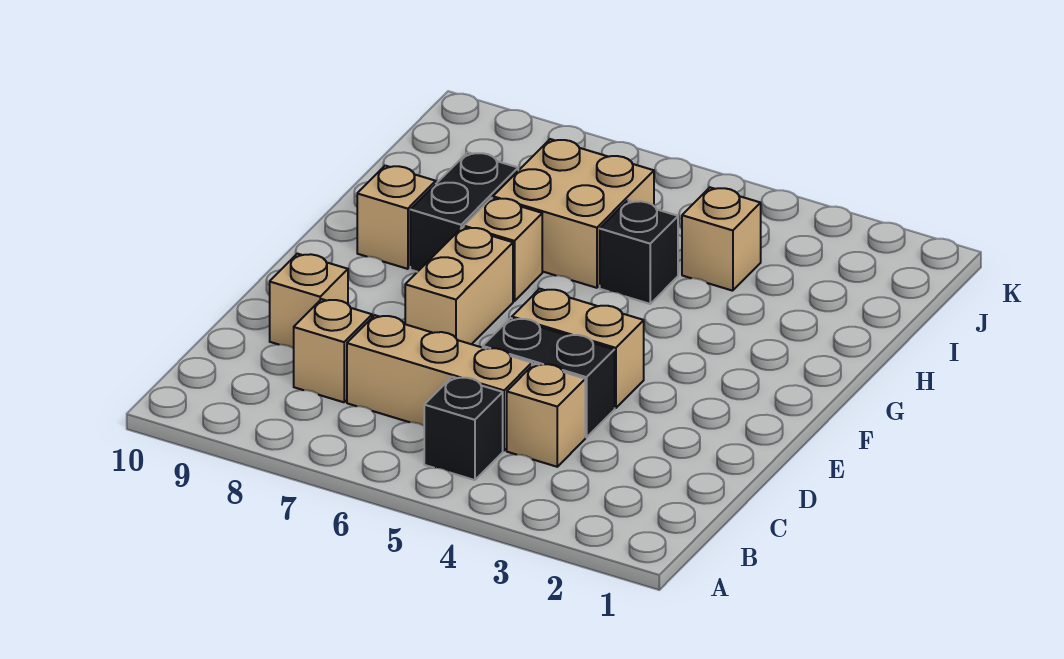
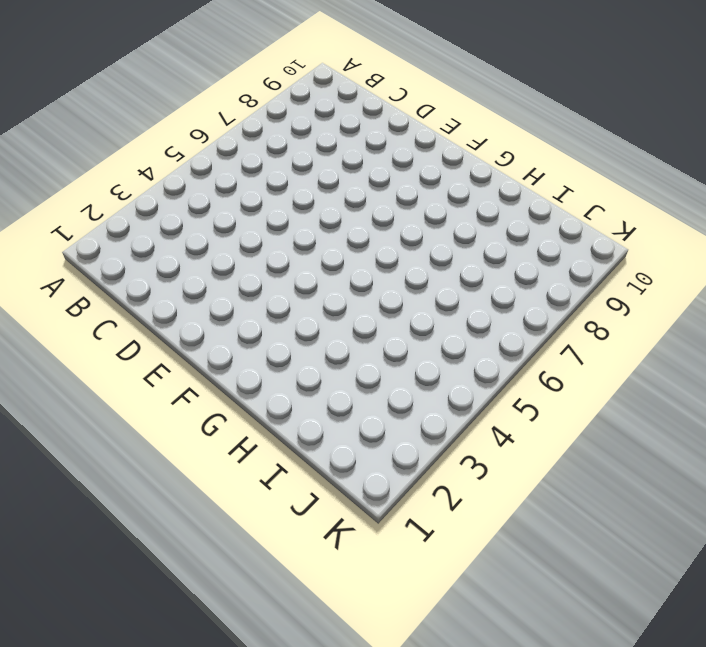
none -> black brick B5 level 1
none -> tan brick C4 level 1
none -> tan brick C5:C7 level 1

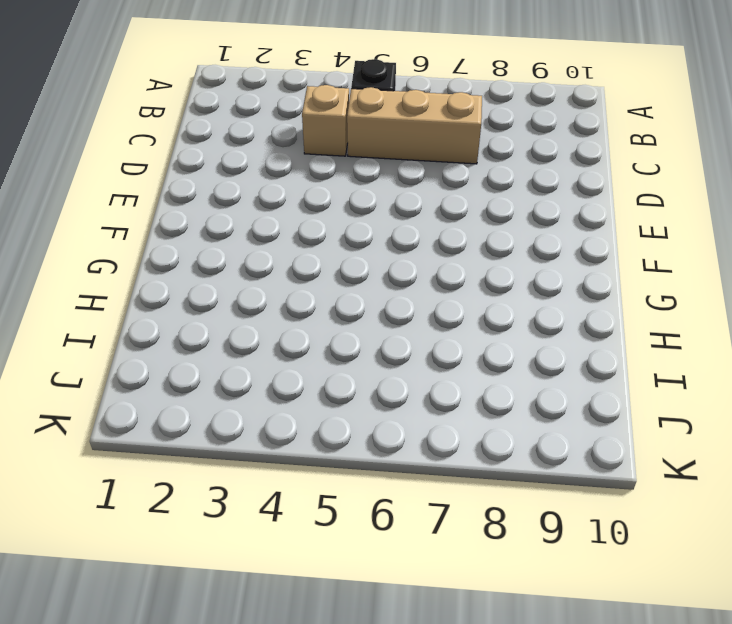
none -> tan brick C8 level 1
none -> black brick D4:D5 level 1
none -> tan brick D9 level 1

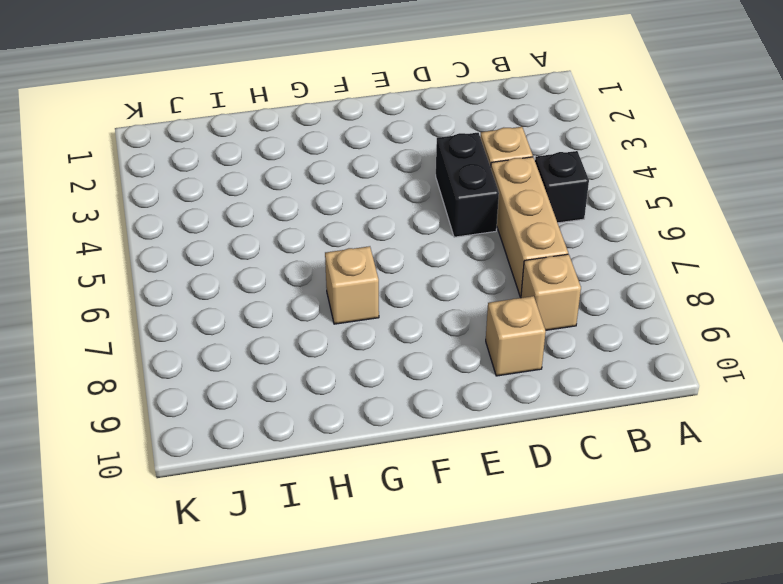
none -> tan brick E4:E5 level 1
none -> tan brick E7:F7 level 1
none -> black brick G8:H8 level 1

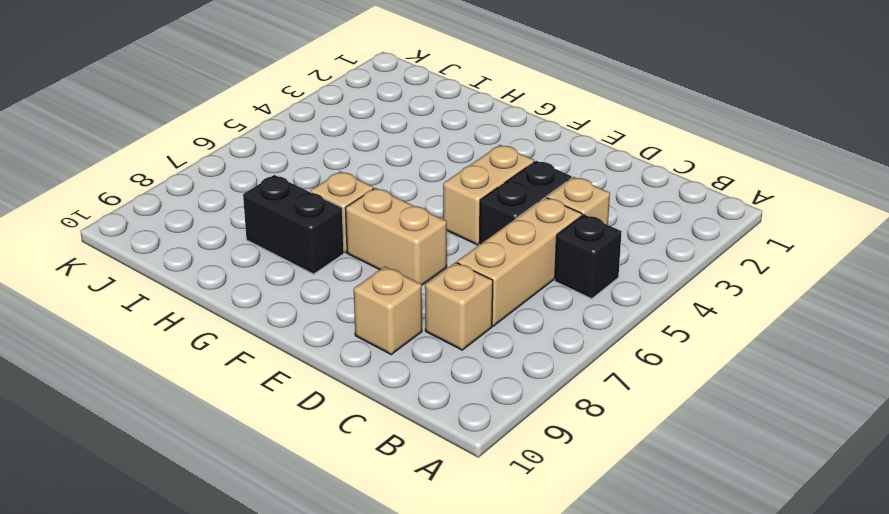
none -> tan brick G9 level 1
none -> black brick H5 level 1
none -> tan brick H6:I7 level 1

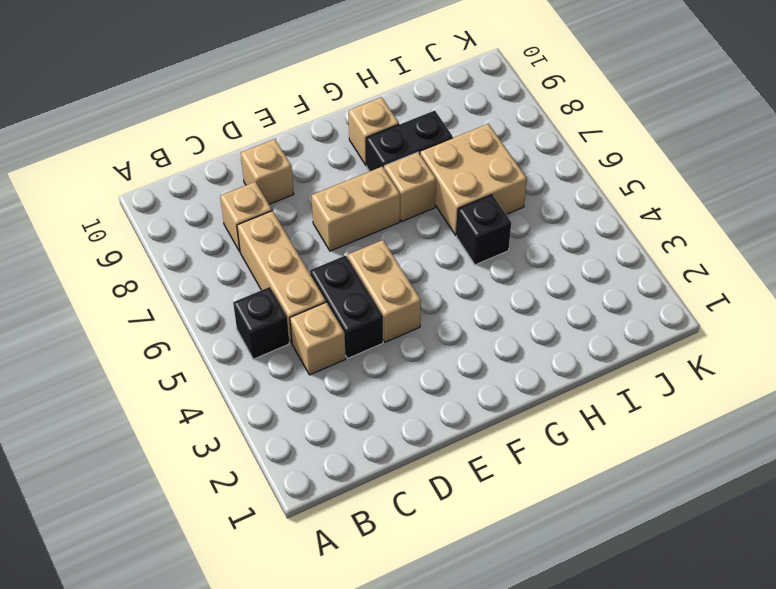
none -> tan brick I4 level 1

